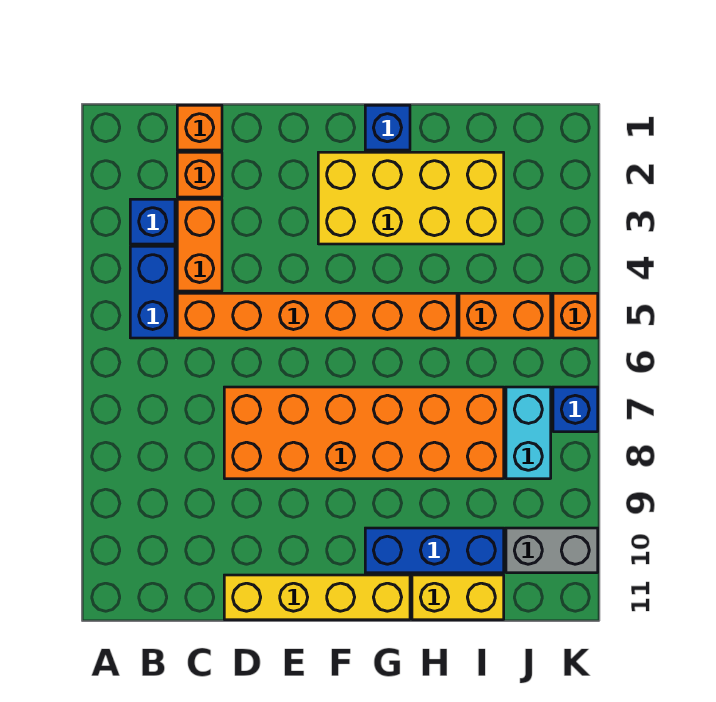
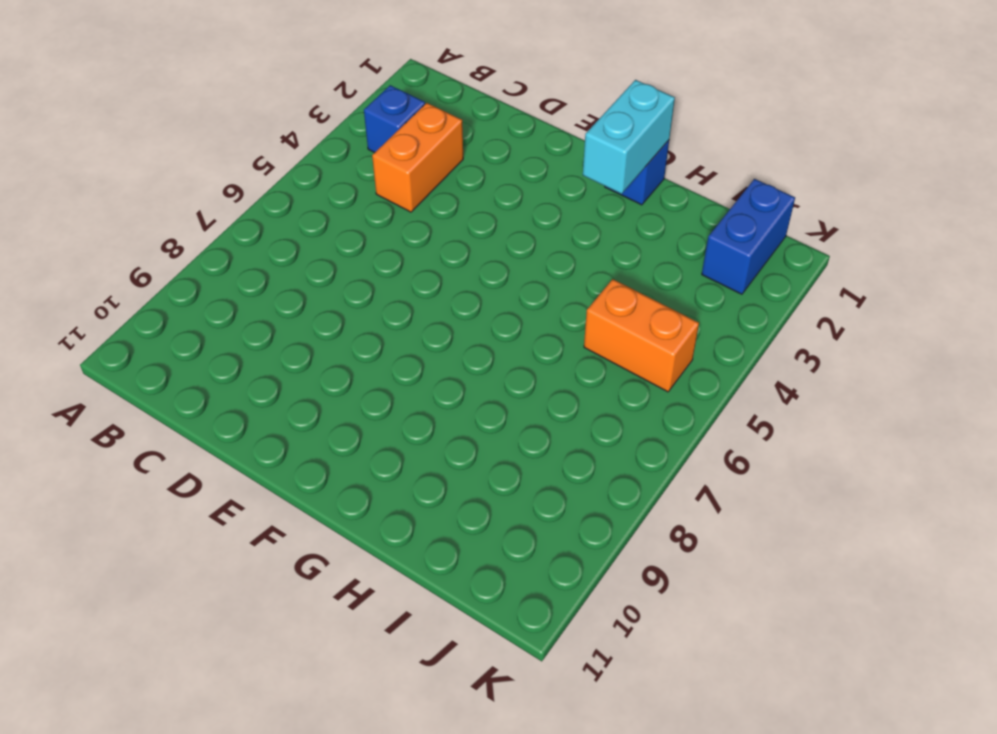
cyan brick G1:G2 level 2 -> cyan brick J7:J8 level 1
blue brick J1:J2 level 1 -> blue brick B4:B5 level 1
none -> orange brick C1 level 1
none -> orange brick C2 level 1
none -> orange brick C5:H5 level 1

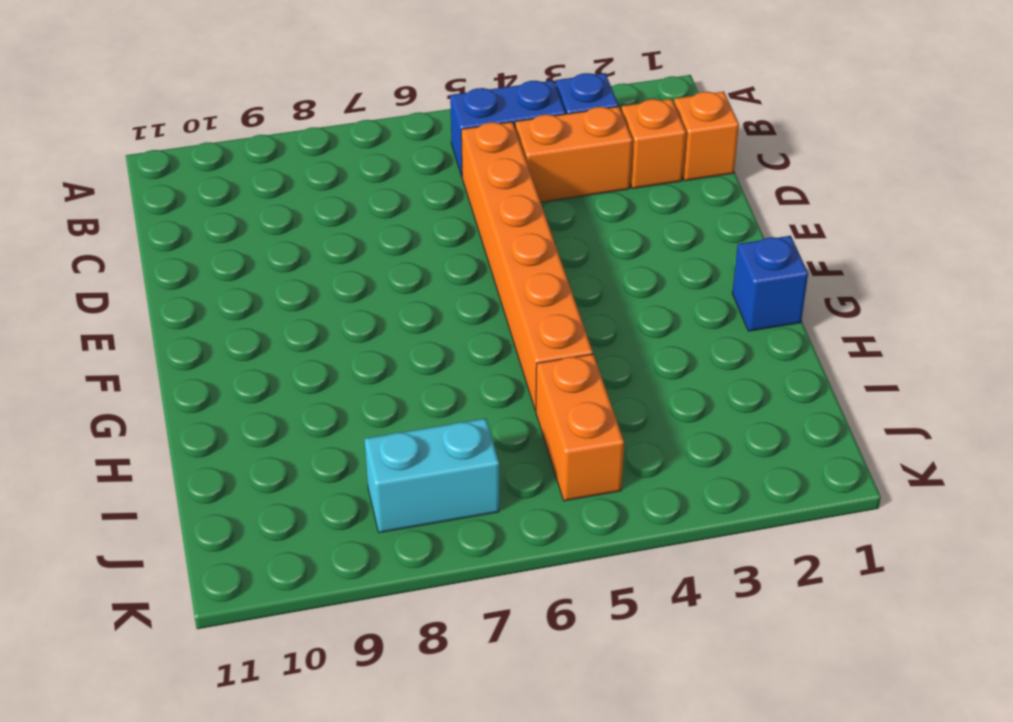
none -> orange brick D7:I8 level 1
none -> yellow brick D11:G11 level 1
none -> yellow brick F2:I3 level 1

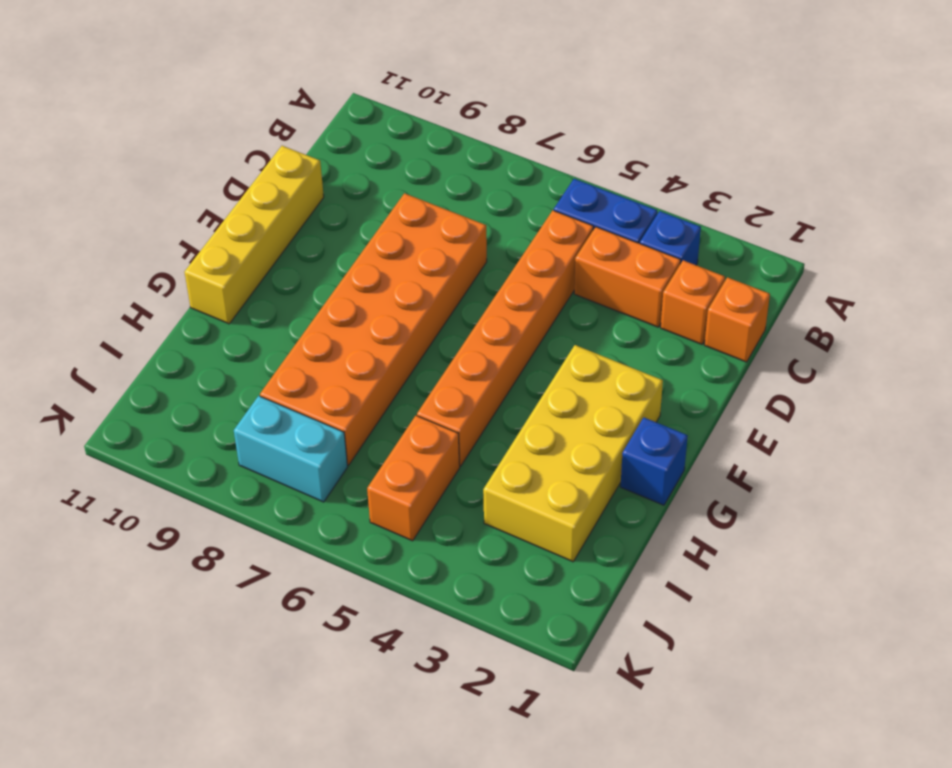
none -> blue brick G10:I10 level 1
none -> yellow brick H11:I11 level 1
none -> grey brick J10:K10 level 1

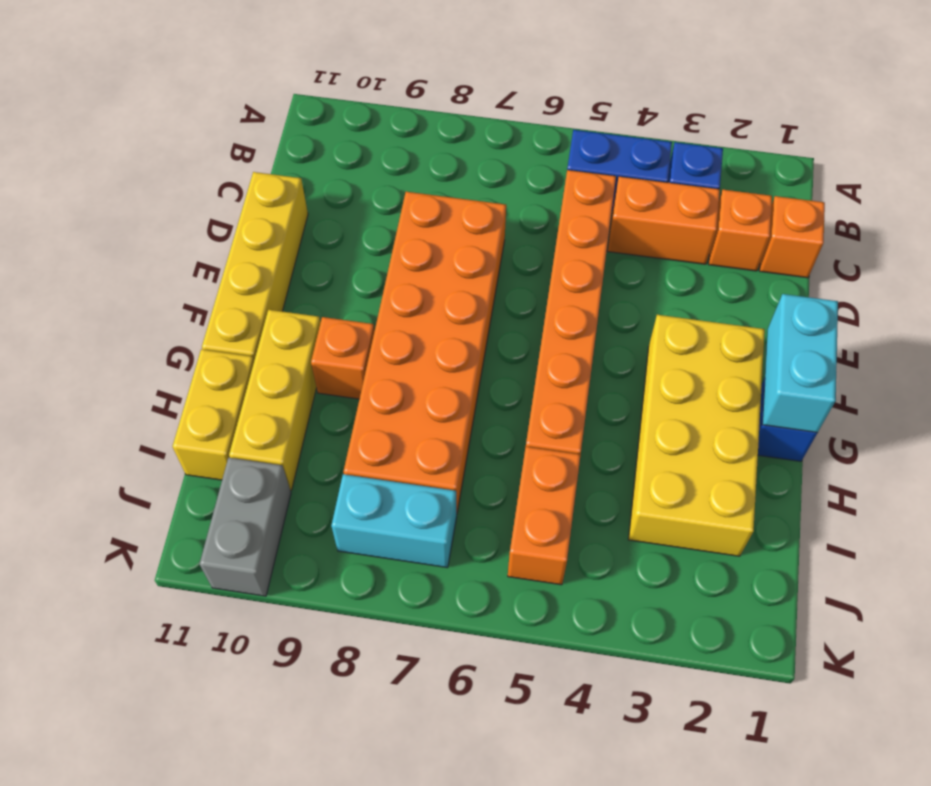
cyan brick F1:G1 level 2 -> none
orange brick G9 level 1 -> orange brick K5 level 1
yellow brick G10:I10 level 1 -> blue brick G10:I10 level 1
none -> blue brick K7 level 1

